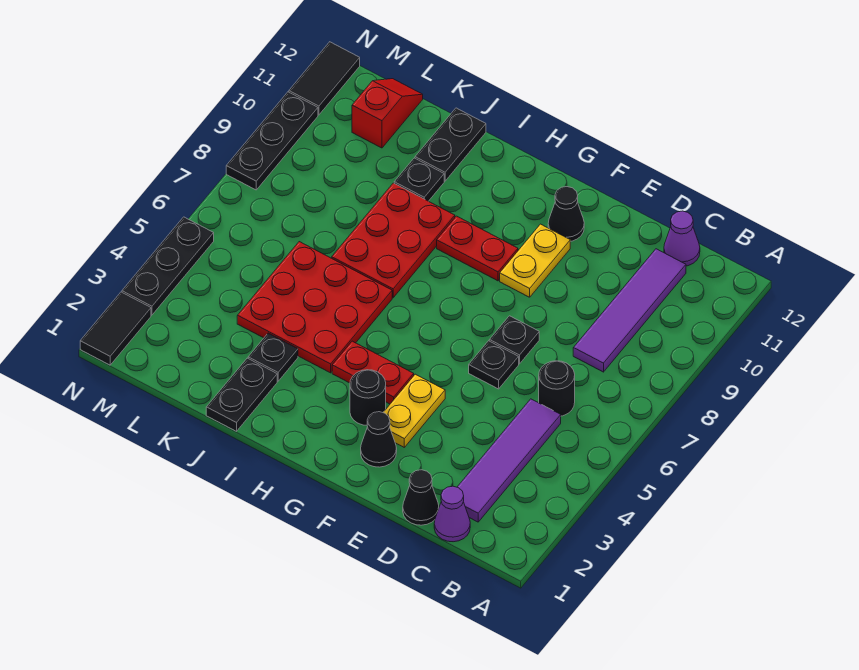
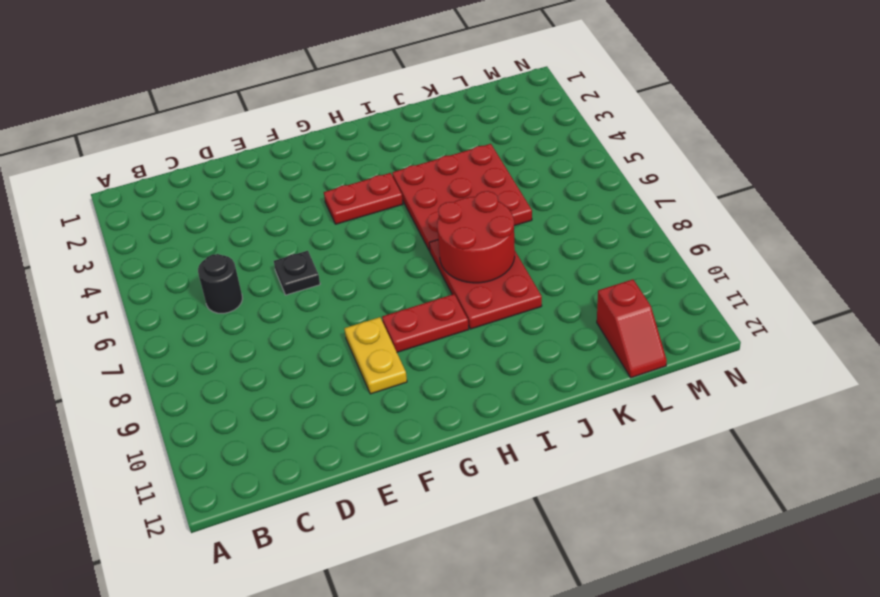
red round brick I7:J8 level 2 -> none
none -> purple cone C1 level 1
none -> purple tile C2:C5 level 1
none -> purple tile C8:C11 level 1

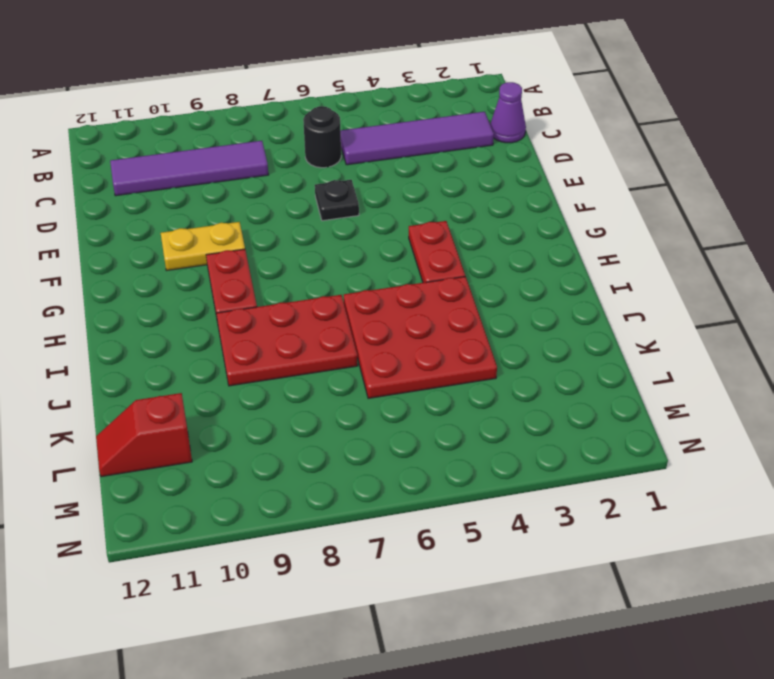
none -> purple cone C12 level 1
none -> black cone D1 level 1
none -> black plate E7 level 1

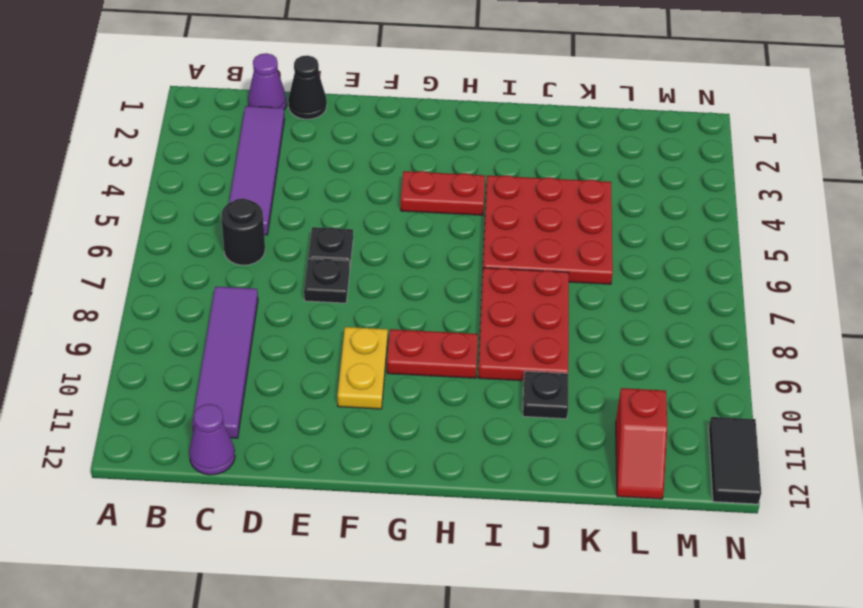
none -> black cone F2 level 1
none -> yellow plate F3:F4 level 1
none -> black cone F11 level 1

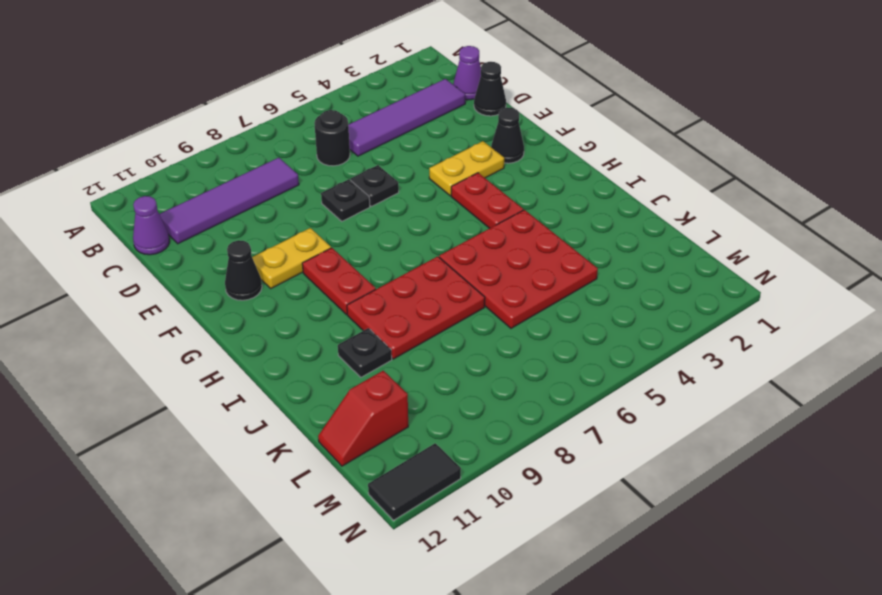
none -> black round brick G3 level 1
none -> black plate J1:J2 level 1
none -> black plate J3 level 1

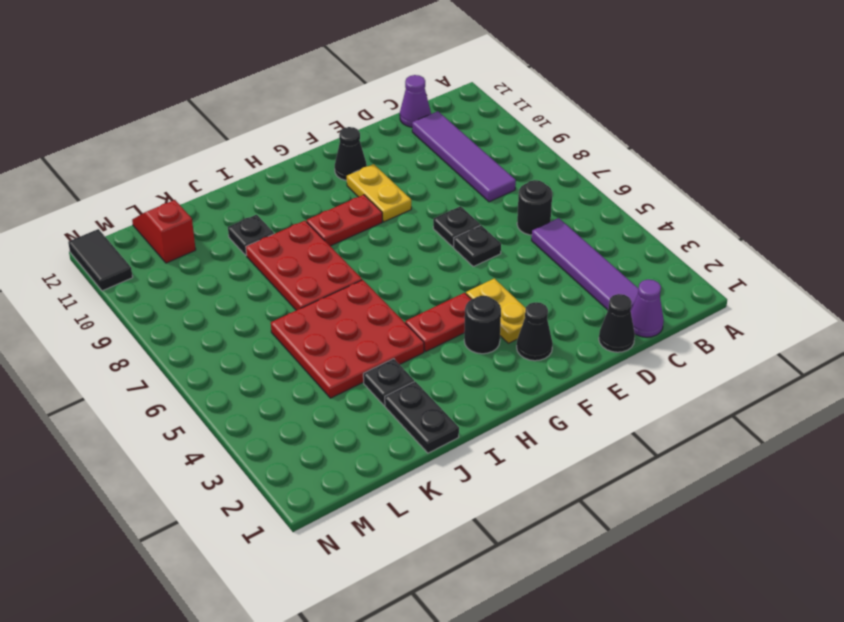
none -> black plate J11:J12 level 1
none -> black tile N1:N2 level 1
none -> black plate N3:N5 level 1

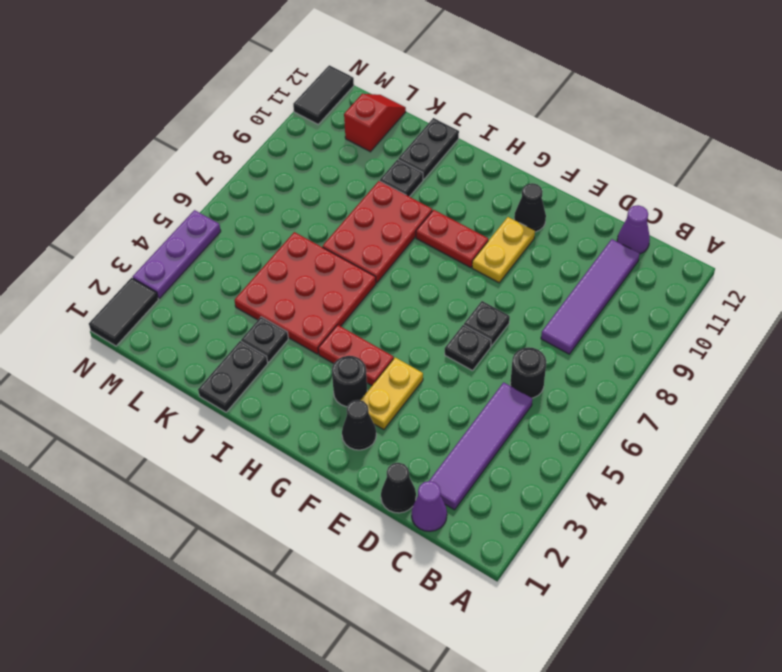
purple plate N3:N5 level 1 -> black plate N3:N5 level 1
none -> black plate N8:N10 level 1

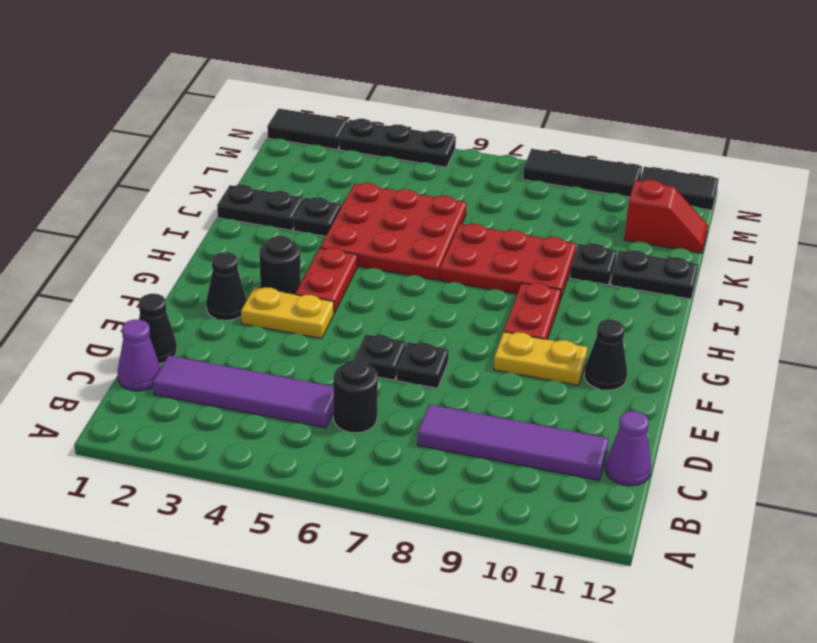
black tile N8:N10 level 1 -> black plate N8:N10 level 1

